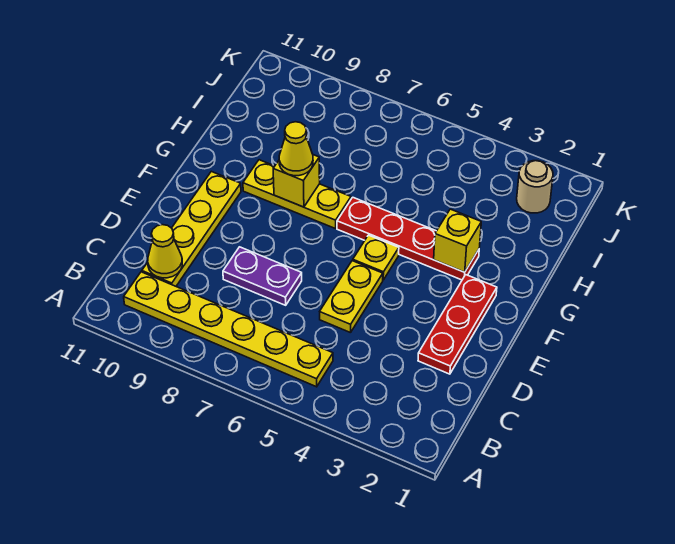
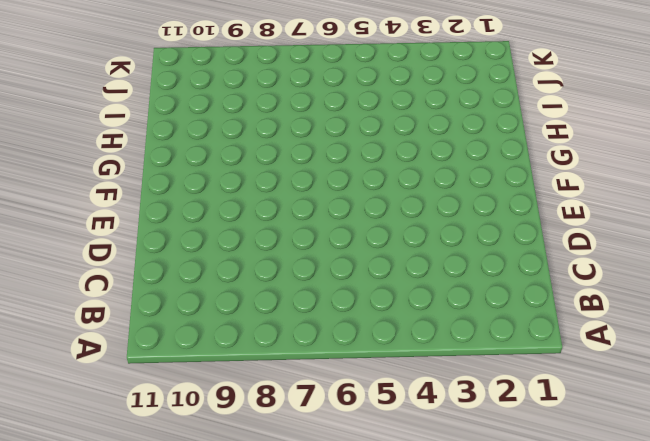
none -> yellow plate B5:B10 level 1
none -> yellow plate C10:F10 level 1
none -> red plate D2:F2 level 1

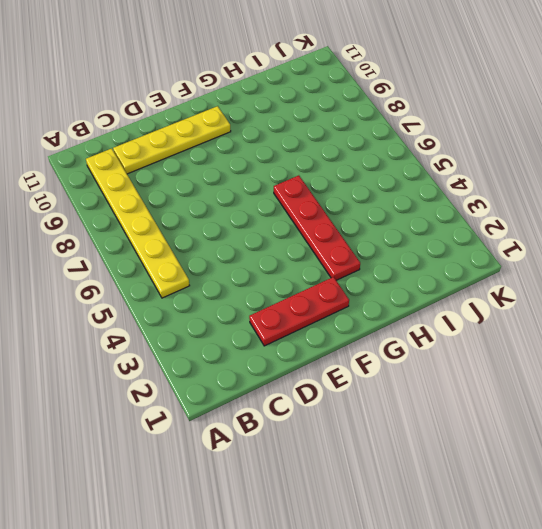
none -> yellow plate D5:E5 level 1
none -> purple plate D7:D8 level 1
none -> yellow plate F5 level 1

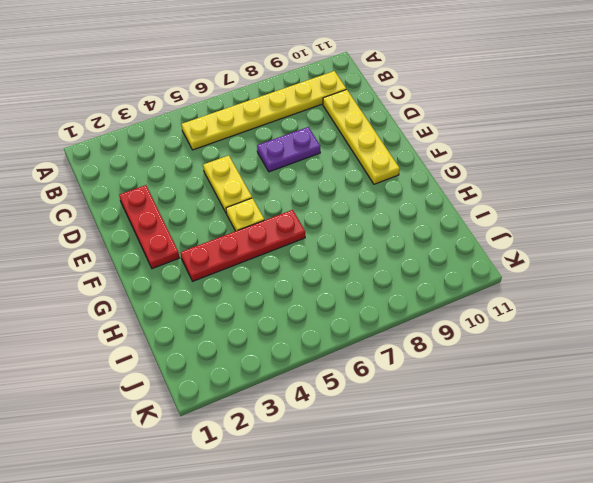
none -> yellow plate G7:G9 level 1
none -> tan round brick J2 level 1
none -> yellow cone C10 level 2

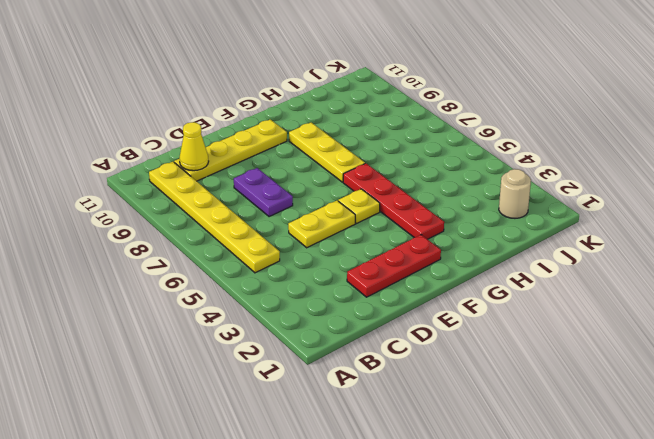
none -> yellow brick G3 level 2
none -> yellow brick G8 level 2
none -> yellow cone G8 level 3

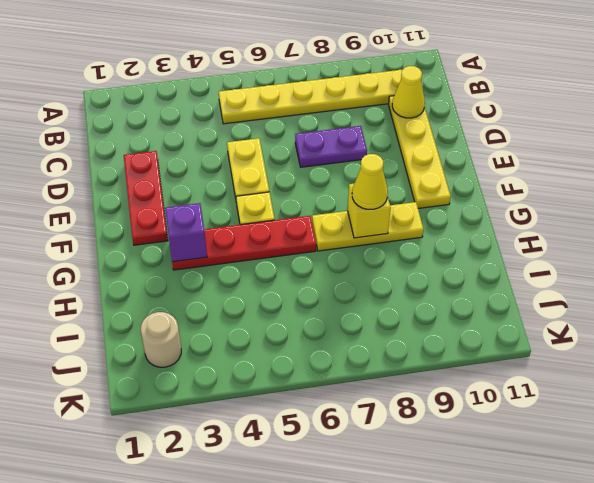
purple brick G3 level 2 -> yellow brick G3 level 2

